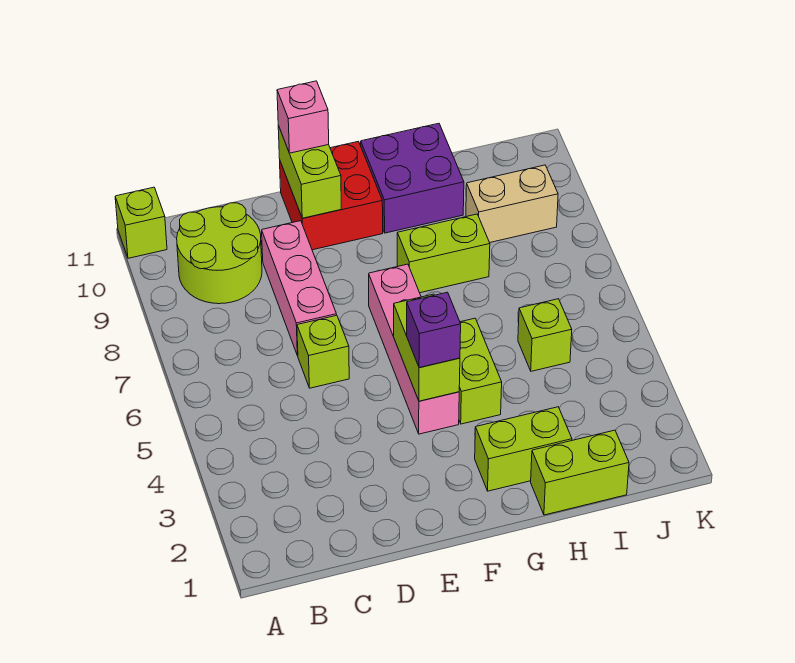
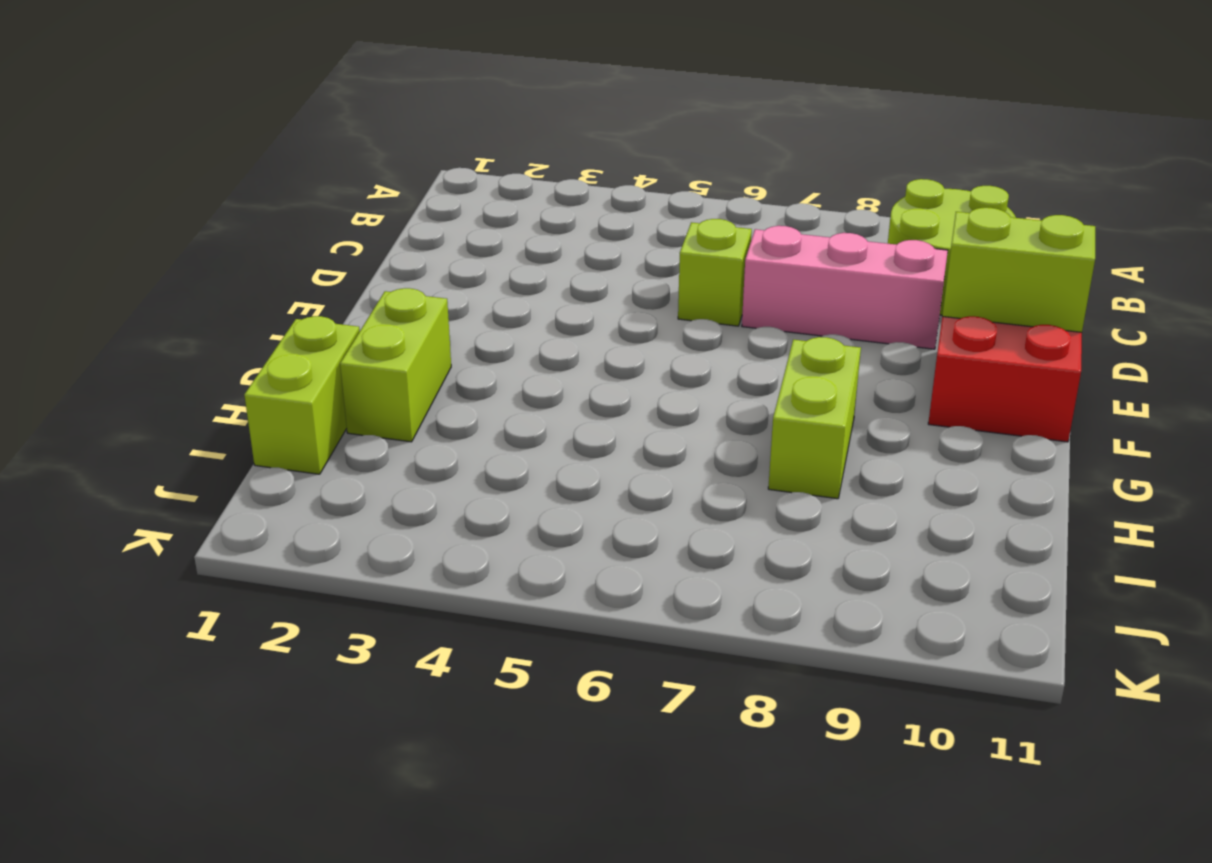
none -> lime brick A11 level 1
none -> pink brick F4:F7 level 1
none -> lime brick G4:G5 level 1

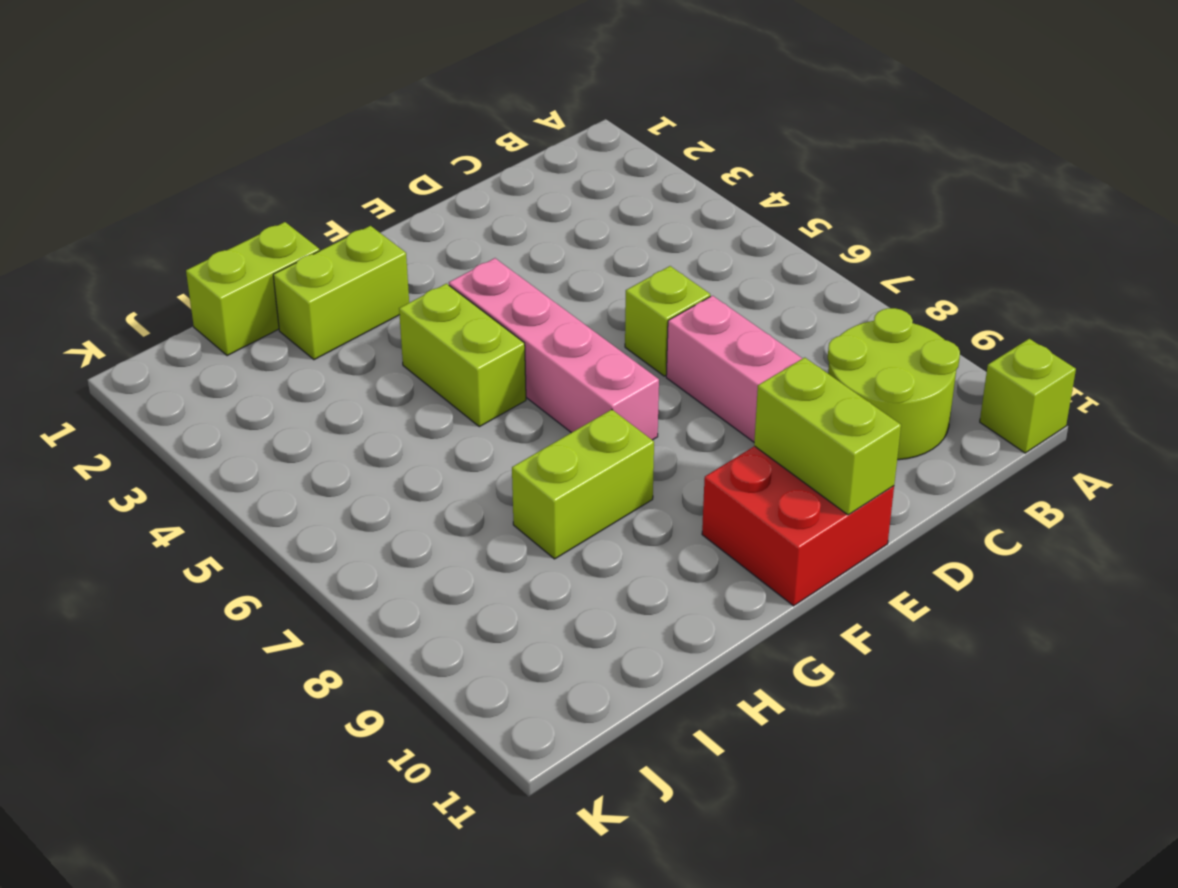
none -> purple brick G10:H11 level 1
none -> lime brick I5 level 1
none -> tan brick I9:J9 level 1

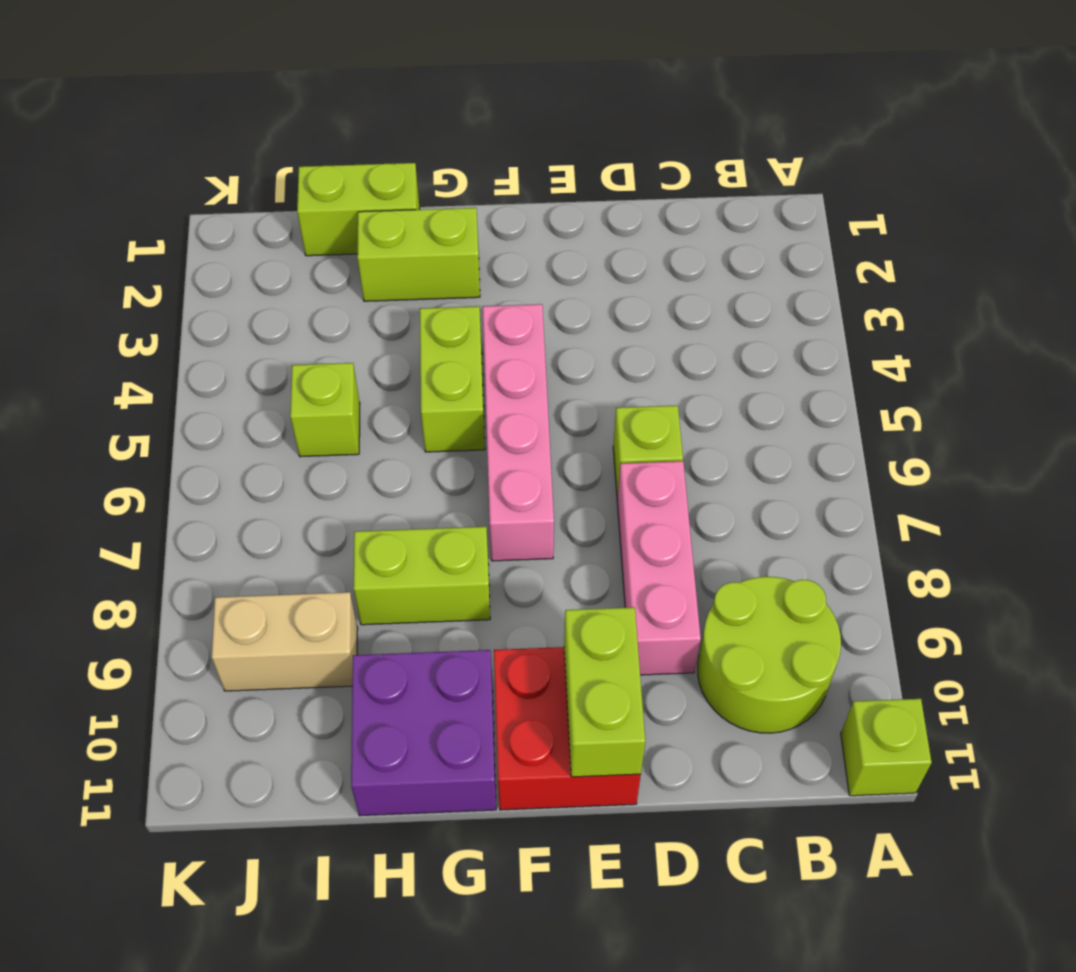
none -> lime brick F4:F5 level 2
none -> pink brick E11 level 3
none -> purple brick F4 level 3

